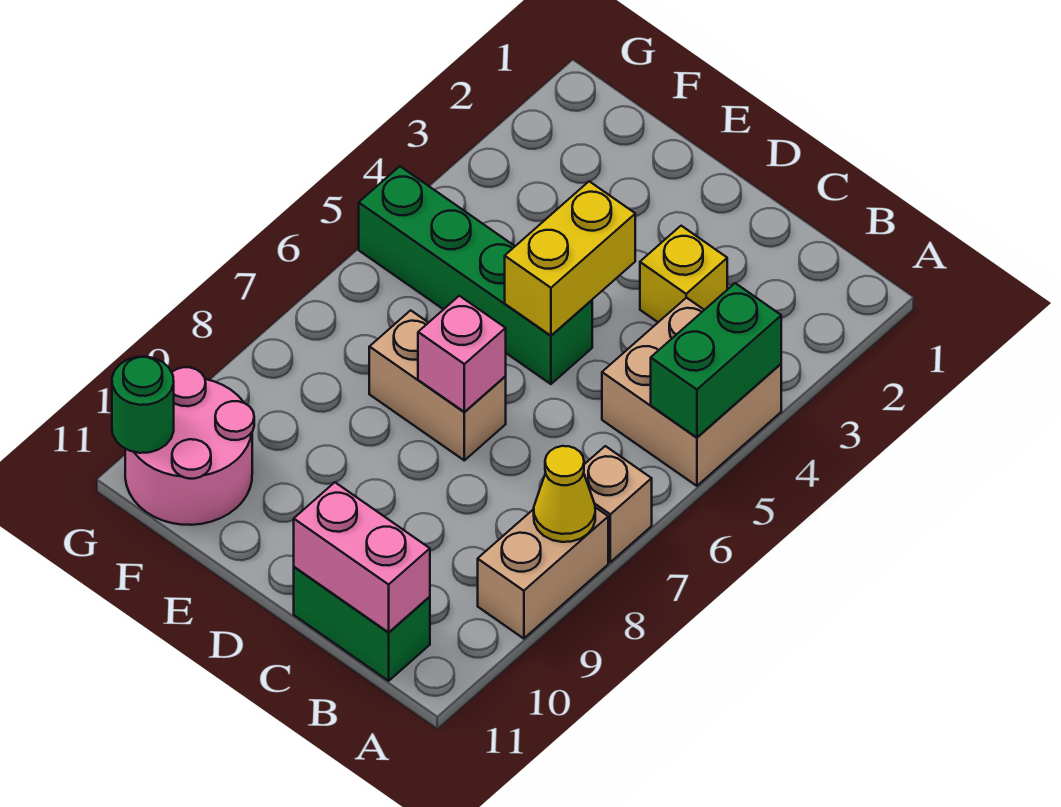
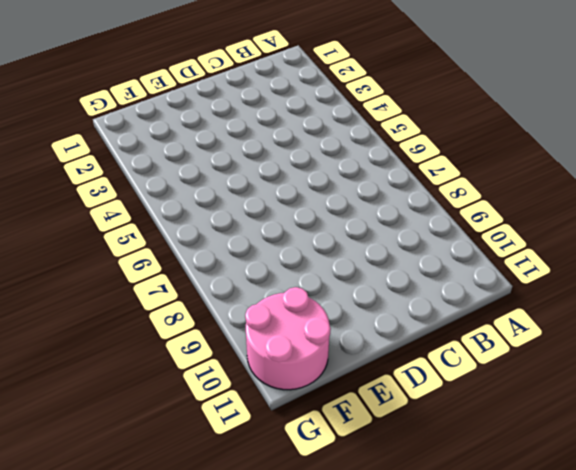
none -> tan brick A4:B5 level 1
none -> tan brick A7 level 1
none -> tan brick A8:A9 level 1

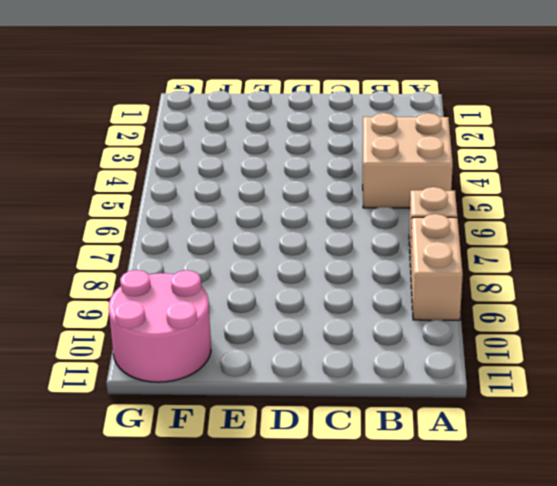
none -> green brick B11:C11 level 1
none -> yellow brick C3 level 1
none -> green brick D5:G5 level 1

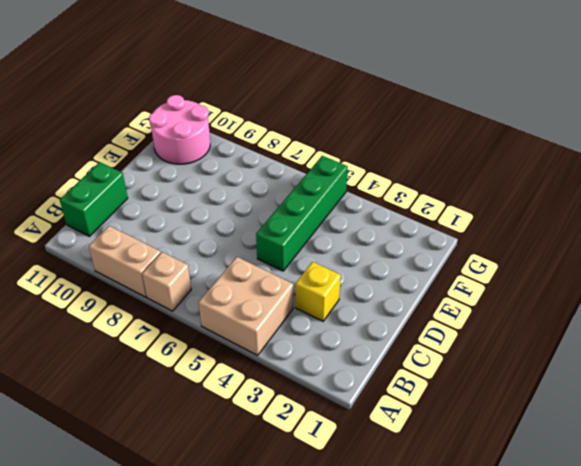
none -> tan brick D7:E7 level 1
none -> green brick A4:A5 level 2
none -> yellow cone A8 level 2

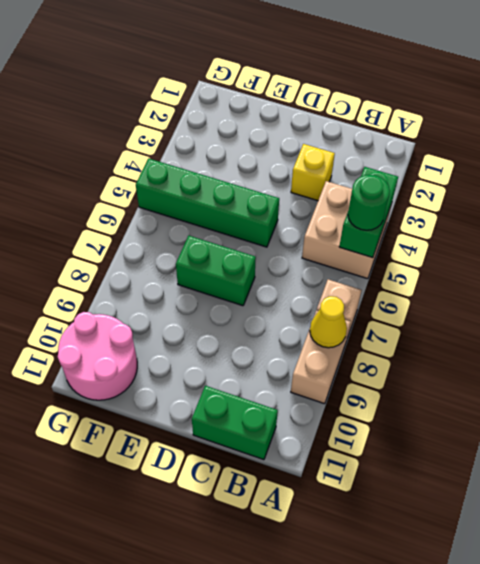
green round brick A5 level 3 -> green round brick G11 level 2
green brick D7:E7 level 1 -> tan brick D7:E7 level 1
none -> pink brick B11:C11 level 2
none -> yellow brick D4:D5 level 2
none -> pink brick D7 level 2

